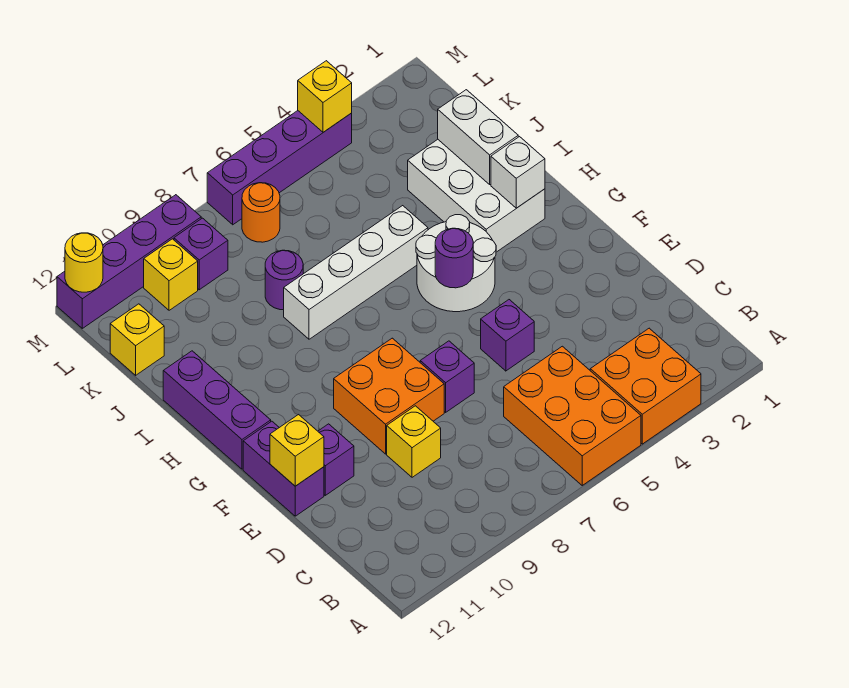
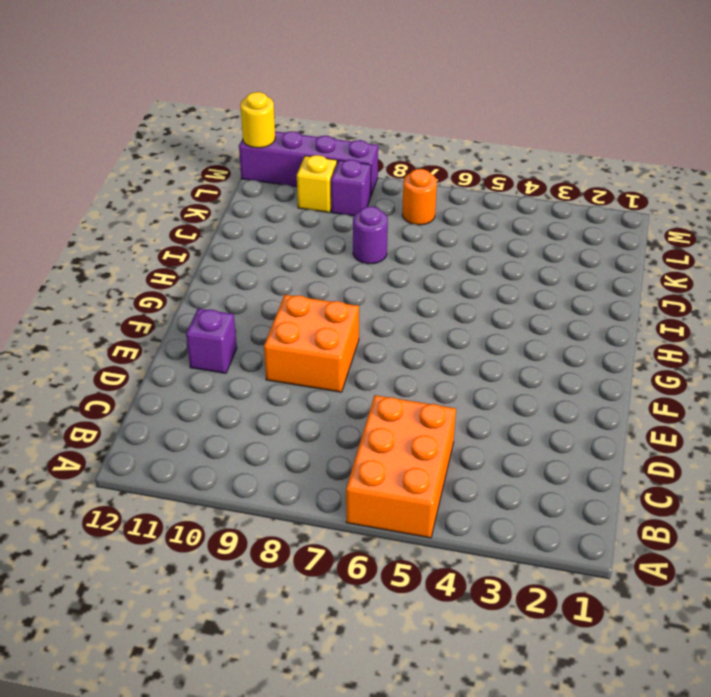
none -> orange brick A3:B4 level 1
none -> yellow brick D9 level 1
none -> purple brick E5 level 1

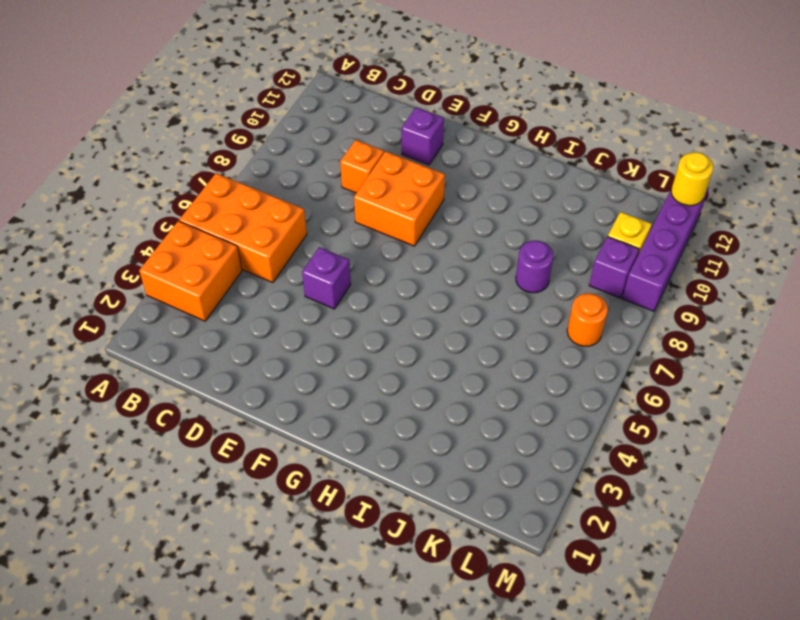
orange brick D9 level 1 -> yellow brick D9 level 1
none -> purple brick E7 level 1
none -> purple brick E12:F12 level 1
none -> white round brick G4:H5 level 1

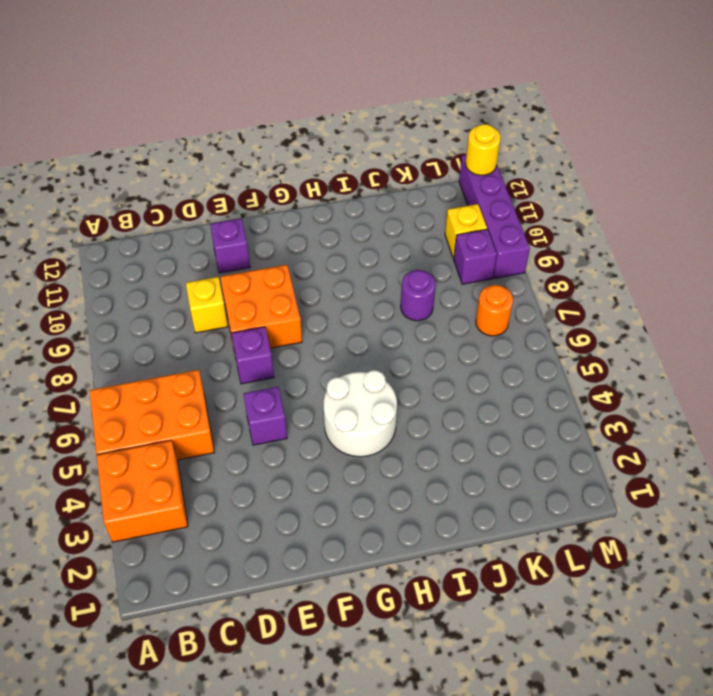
none -> purple brick E12:F12 level 1
none -> purple brick G12:I12 level 1
none -> white brick H2:J3 level 1

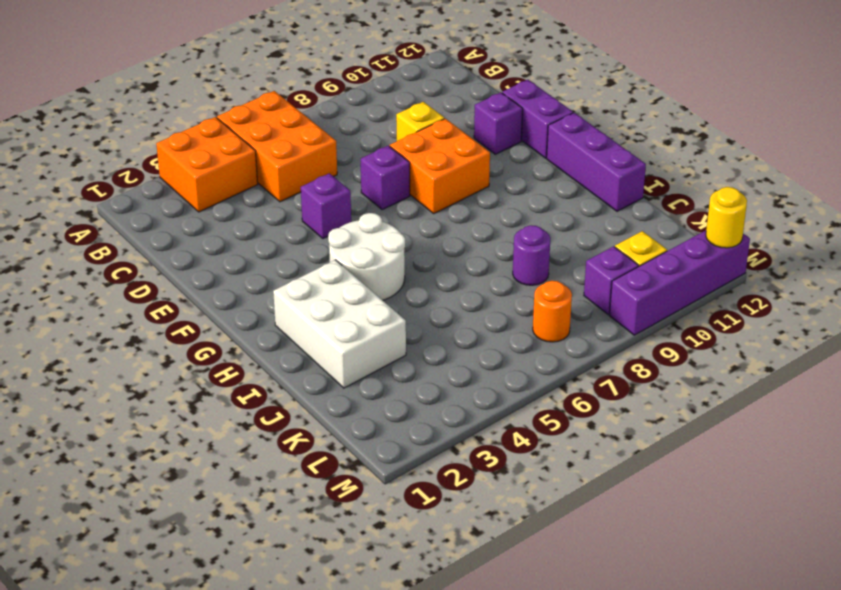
none -> white brick I5:I8 level 1
none -> yellow brick K12 level 1
none -> purple brick M4:M7 level 1

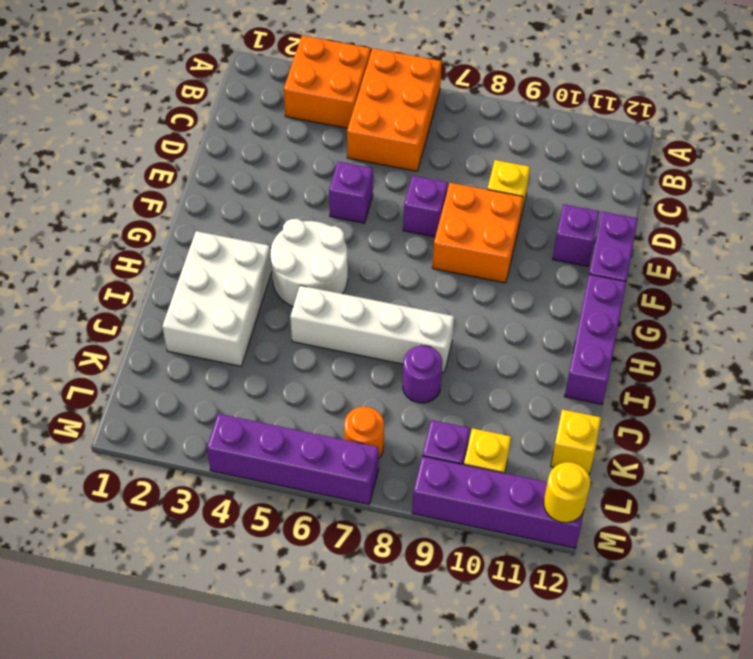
none -> yellow brick E12 level 2
none -> purple round brick G5 level 2
none -> white brick H2 level 2

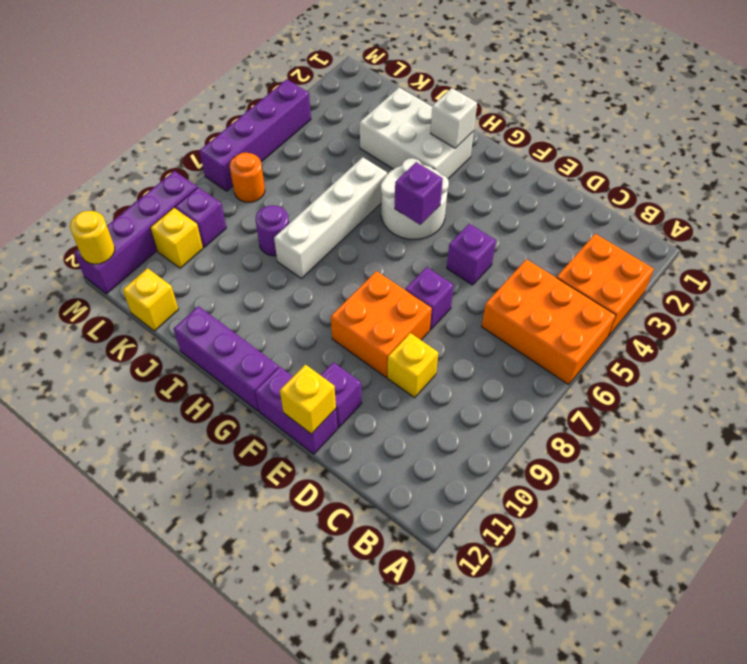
purple brick G5 level 2 -> purple round brick G5 level 2
none -> white brick I2:J2 level 2
none -> yellow brick M4 level 2

